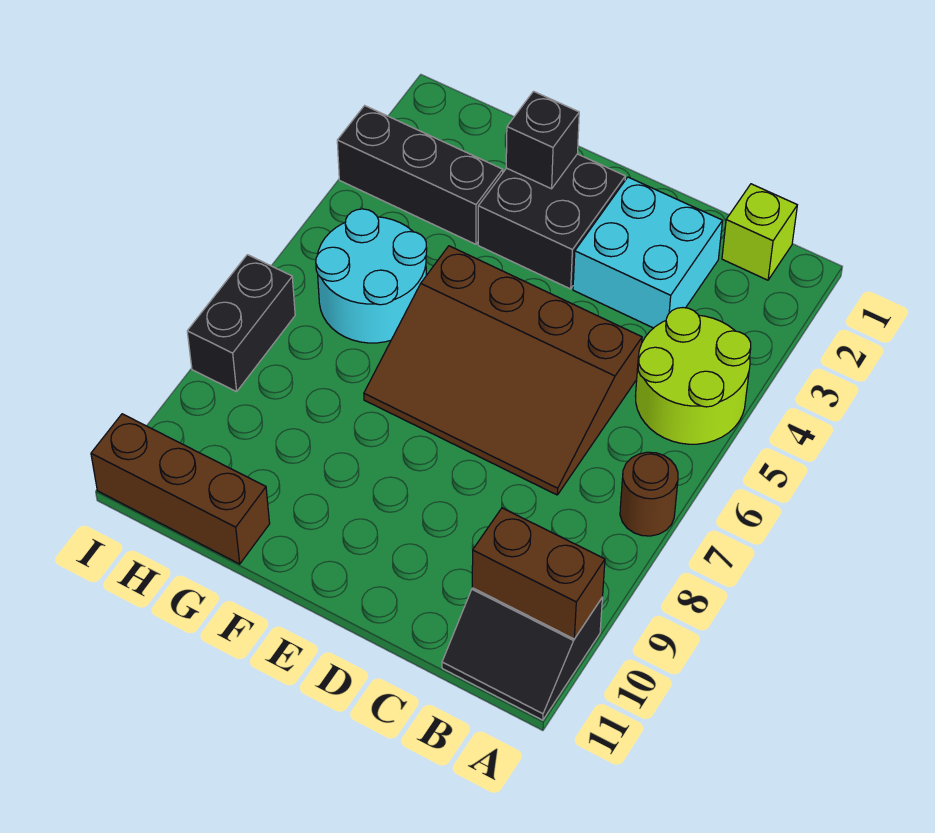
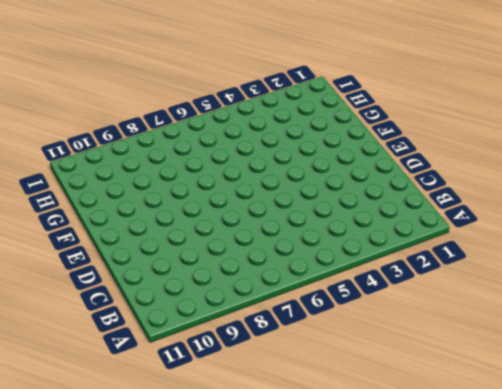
none -> lime round brick A4:B5 level 1
none -> brown round brick A7 level 1
none -> black slope A10:B11 level 1 top 10

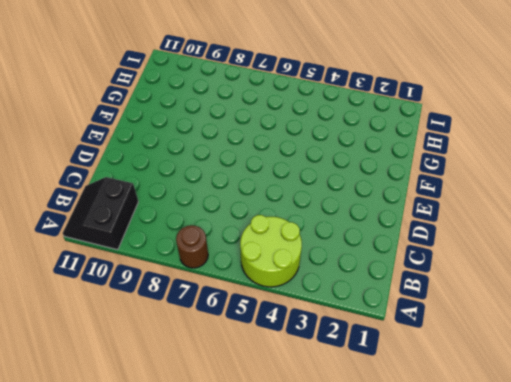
none -> lime brick B1 level 1
none -> cyan brick C2:D3 level 1
none -> brown slope C5:F7 level 1 top 5

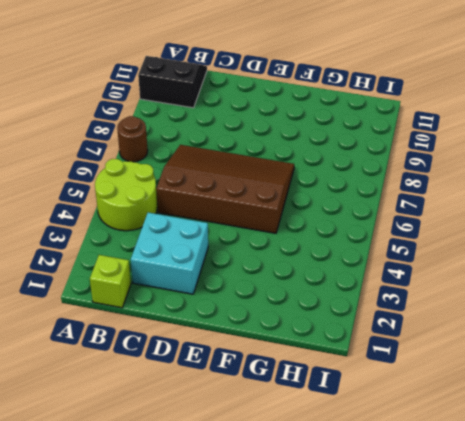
none -> black brick E2:F3 level 1
none -> black brick G3:I3 level 1
none -> cyan round brick G5:H6 level 1

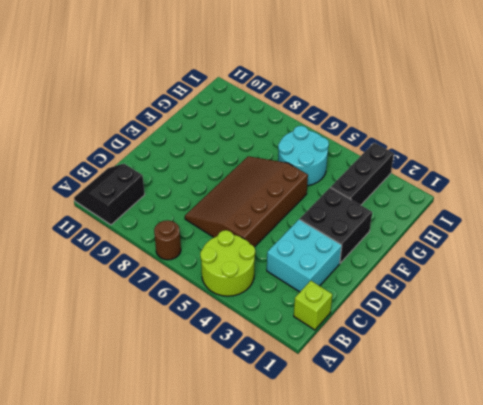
none -> brown brick G11:I11 level 1
none -> black brick I7:I8 level 1
none -> brown brick A10:B10 level 2

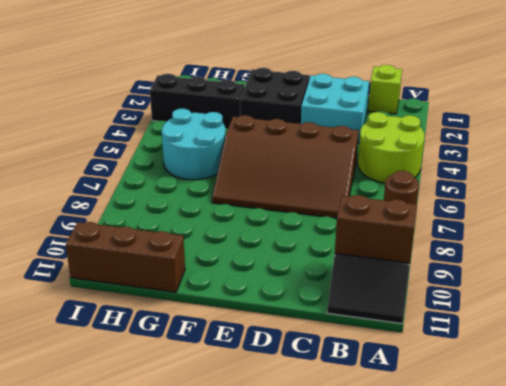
none -> black brick I7:I8 level 1
none -> black brick F2 level 2

